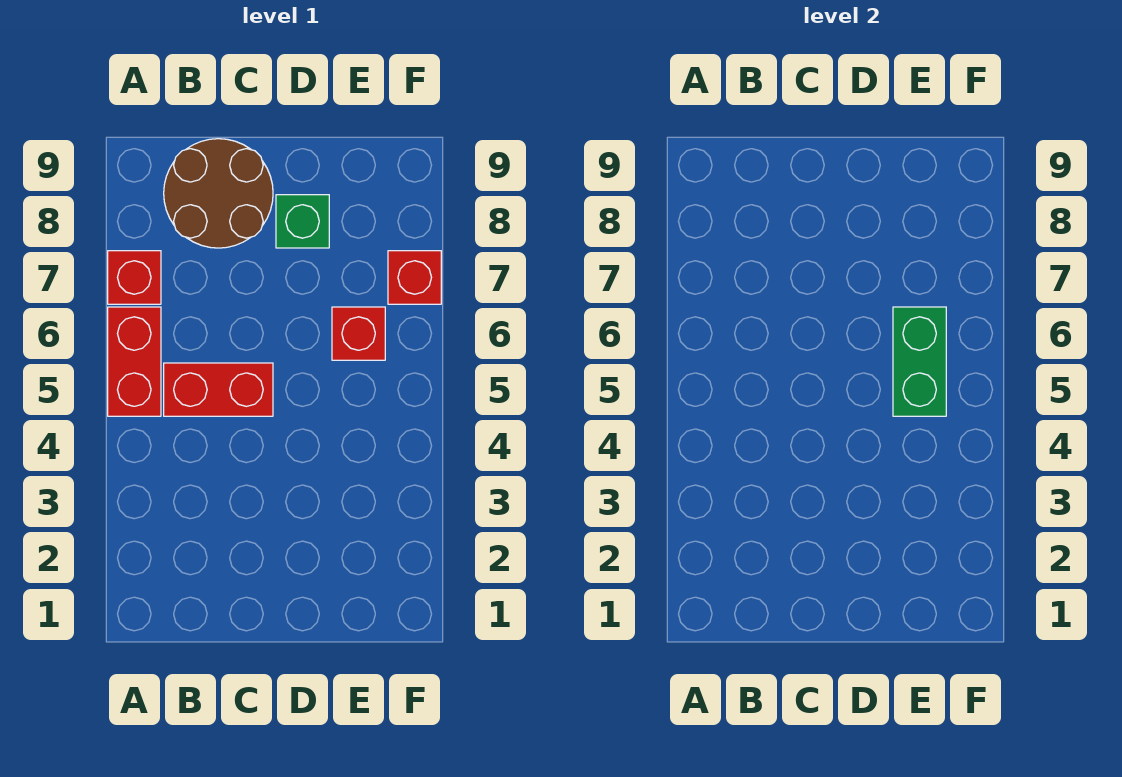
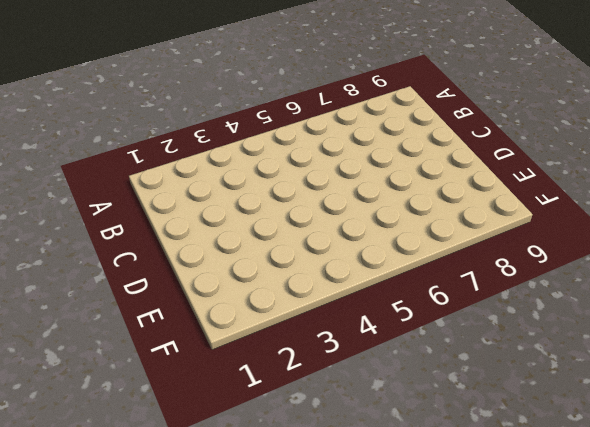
none -> red brick A5:A6 level 1
none -> red brick A7 level 1

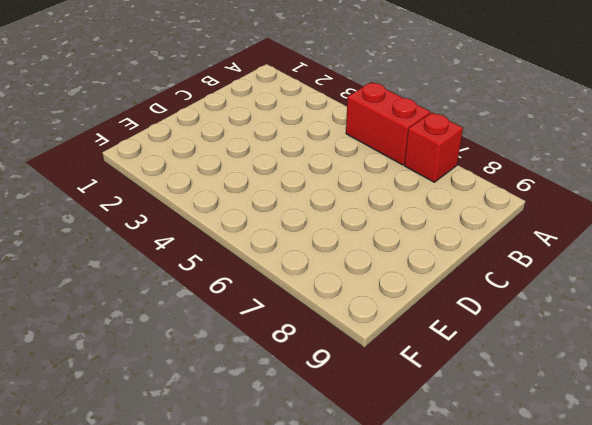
none -> red brick B5:C5 level 1
none -> brown round brick B8:C9 level 1

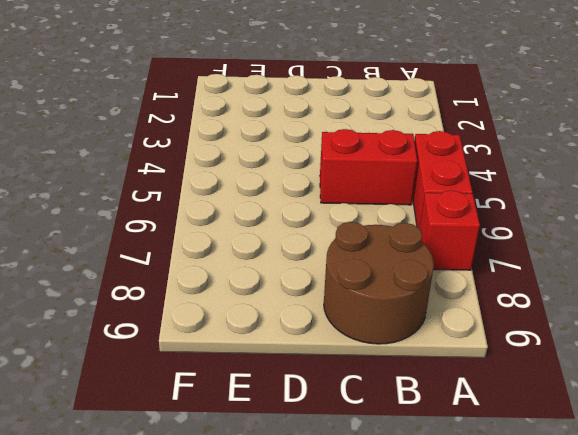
none -> green brick D8 level 1
none -> red brick E6 level 1

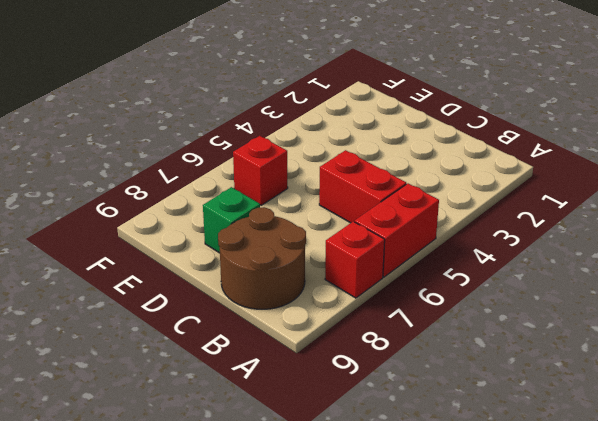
none -> red brick F7 level 1
none -> green brick E5:E6 level 2

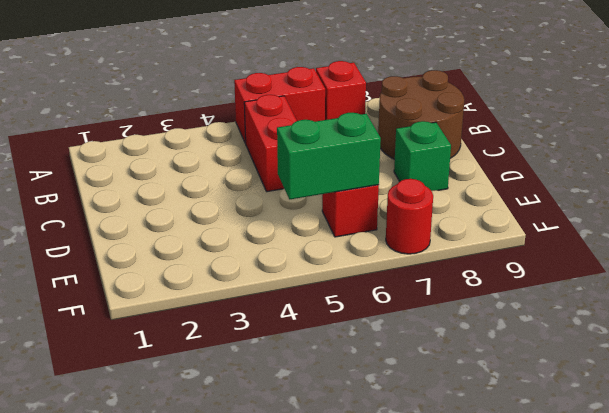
red round brick F7 level 1 -> red brick F7 level 1

